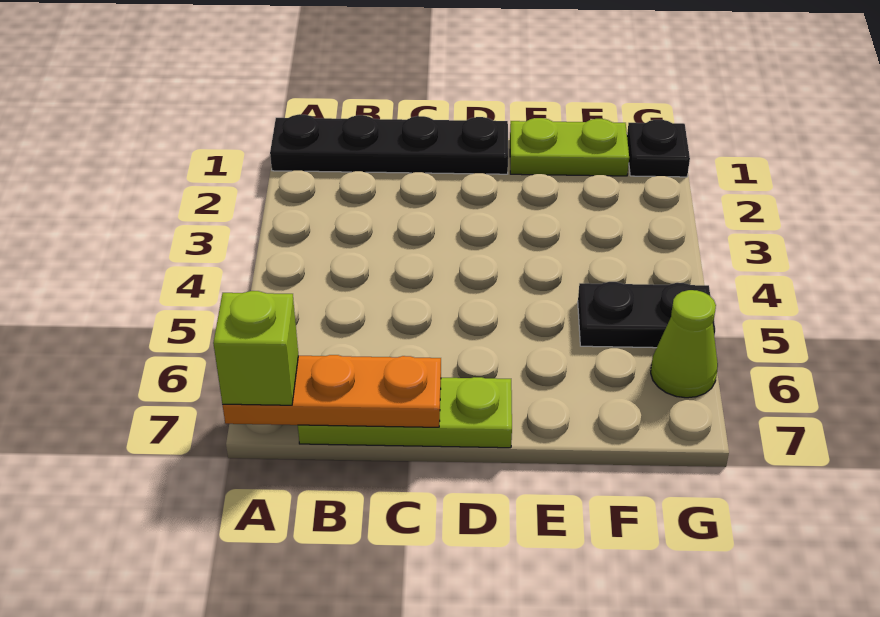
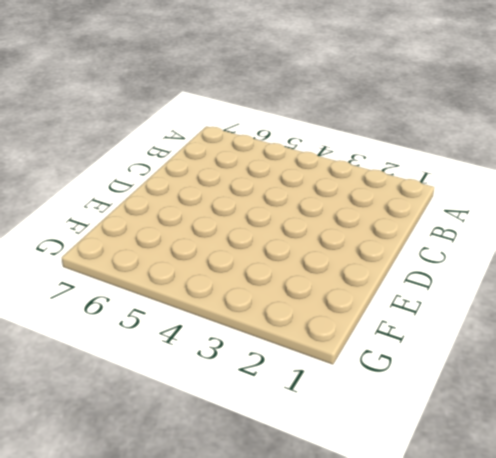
none -> black plate A1:D1 level 1
none -> lime plate B7:D7 level 1

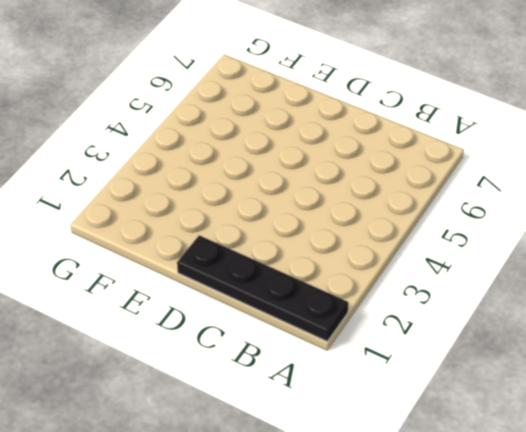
none -> lime plate B7:D7 level 1
none -> lime plate E1:F1 level 1

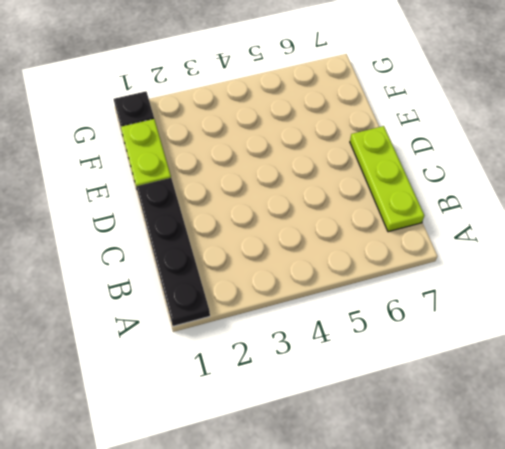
none -> black plate F5:G5 level 1
none -> lime cone G6 level 1

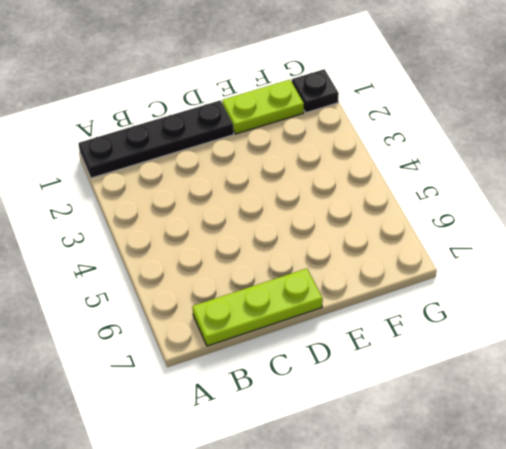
none -> black plate F5:G5 level 1
none -> lime cone G6 level 1

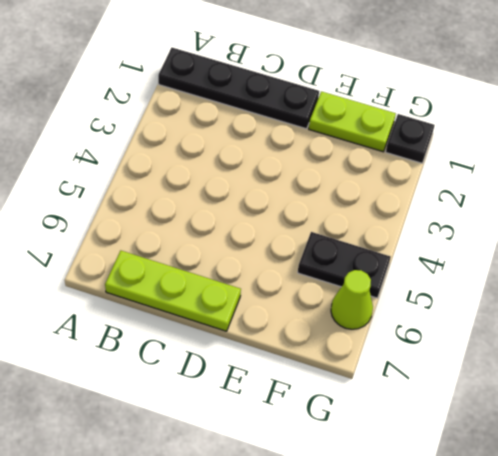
none -> orange plate A7:C7 level 2
none -> lime brick A7 level 3

